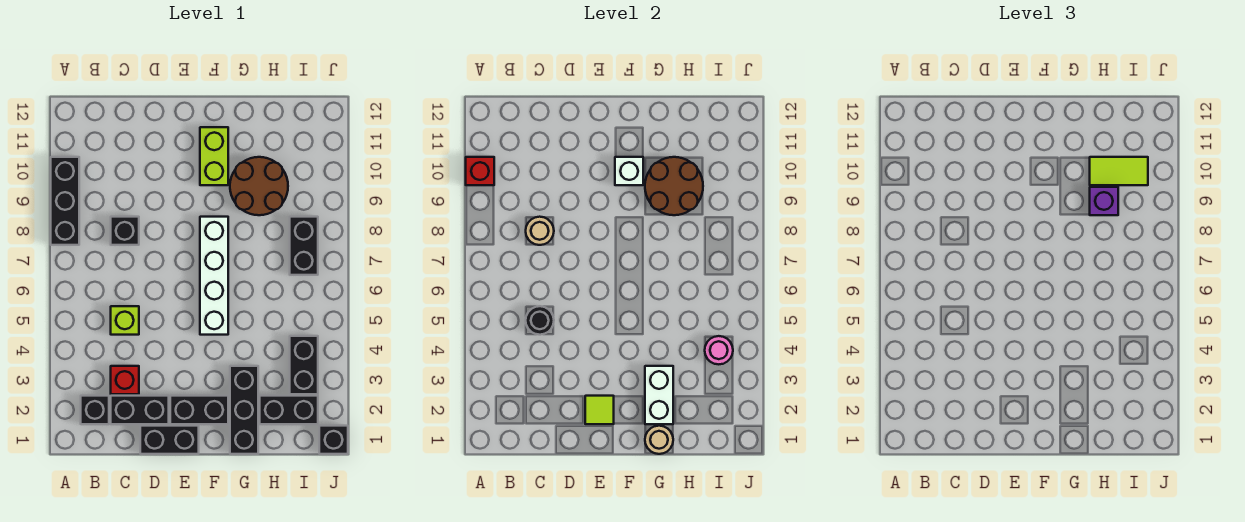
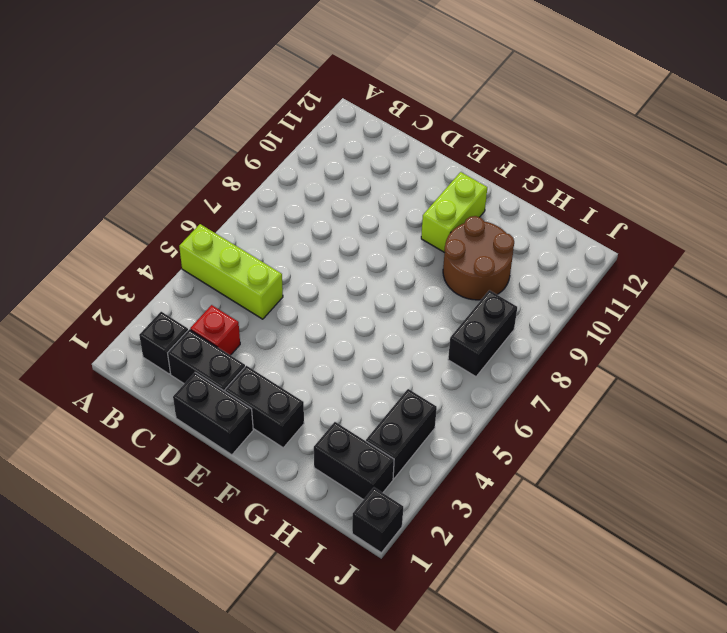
lime brick A5:C5 level 1 -> lime brick C5 level 1
none -> black brick A8:A10 level 1
none -> black brick C8 level 1
none -> white brick F5:F8 level 1

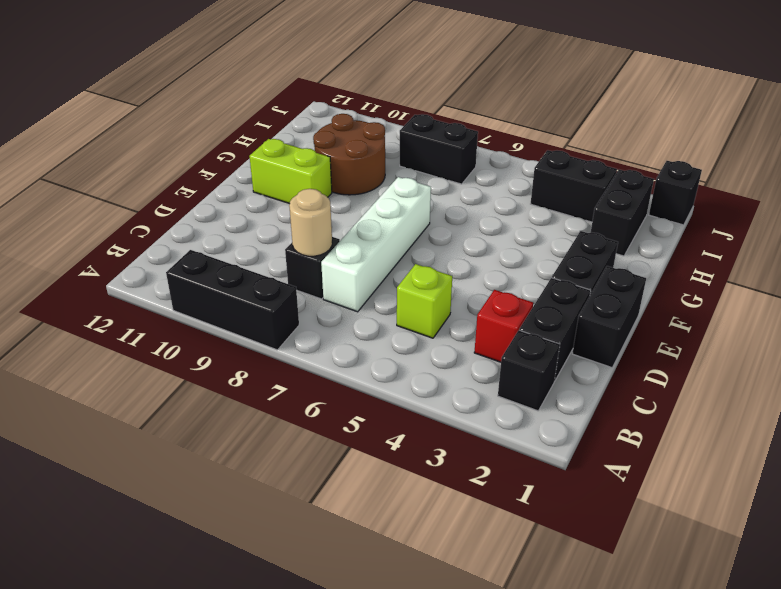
white brick C7:F7 level 1 -> white brick F5:F8 level 1
none -> black brick G1:G3 level 1
none -> red brick A10 level 2
none -> black round brick C5 level 2

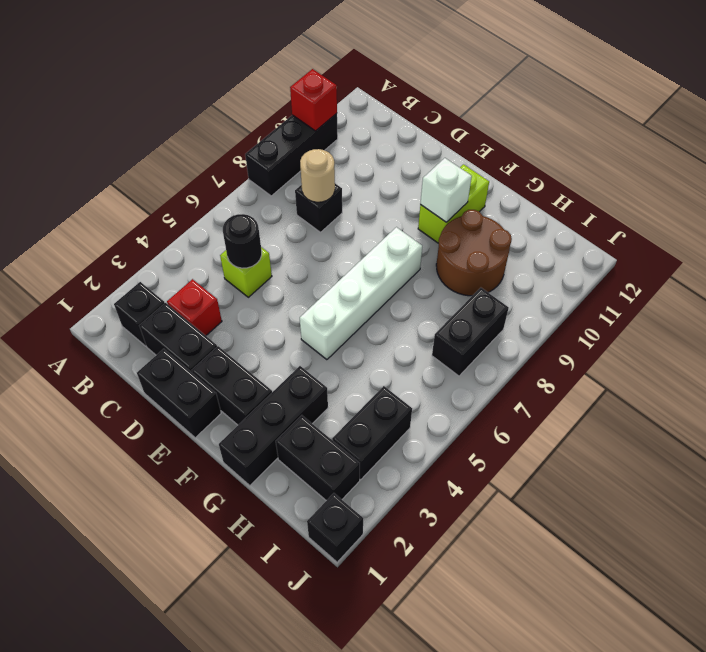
none -> lime tile E2 level 2
none -> tan round brick G1 level 2
none -> white brick G2:G3 level 2

